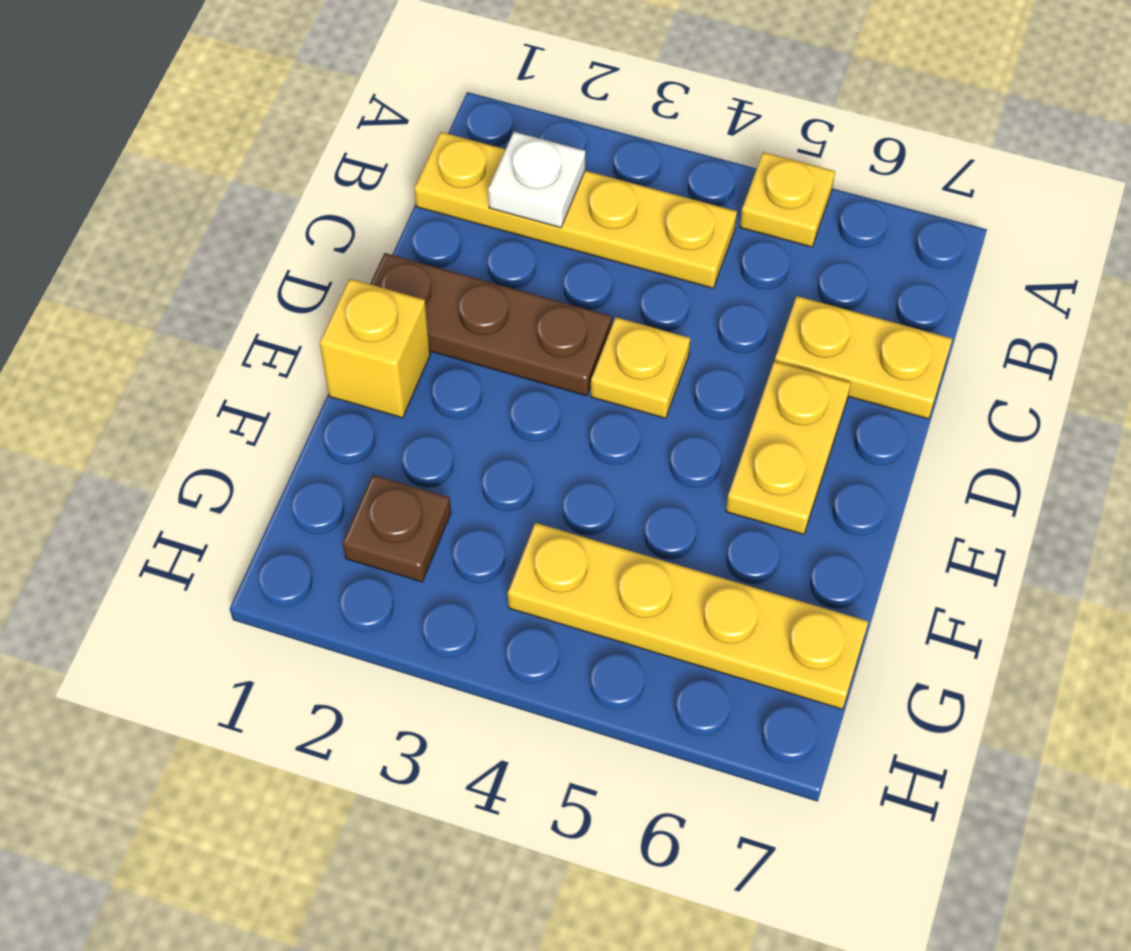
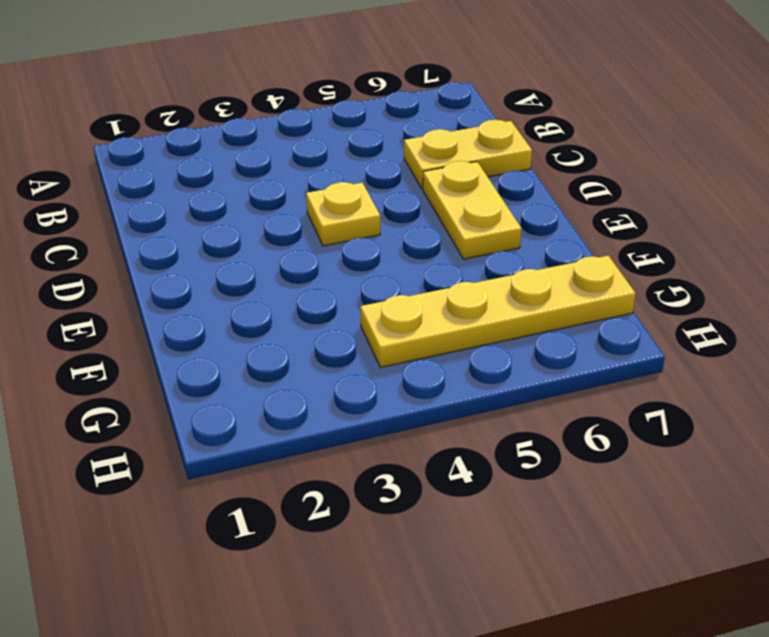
none -> yellow plate A5 level 1
none -> yellow plate B1:B4 level 1

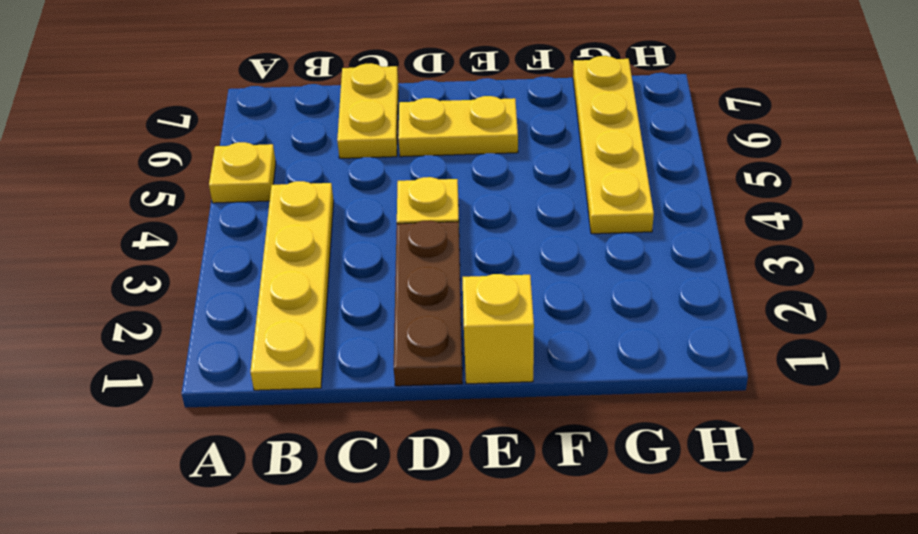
none -> brown plate G2 level 1
none -> white plate B2 level 2

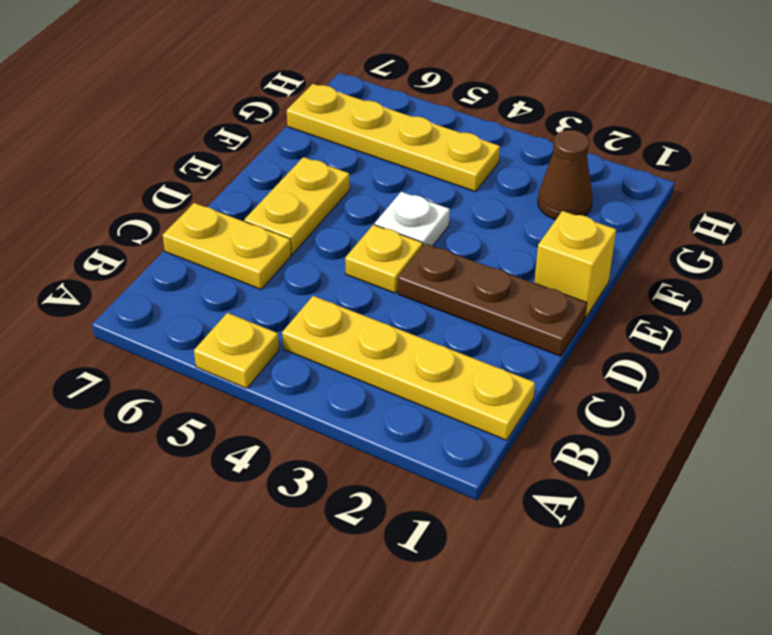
white plate E4 level 1 -> white plate B2 level 2
brown cone G2 level 1 -> brown plate G2 level 1

